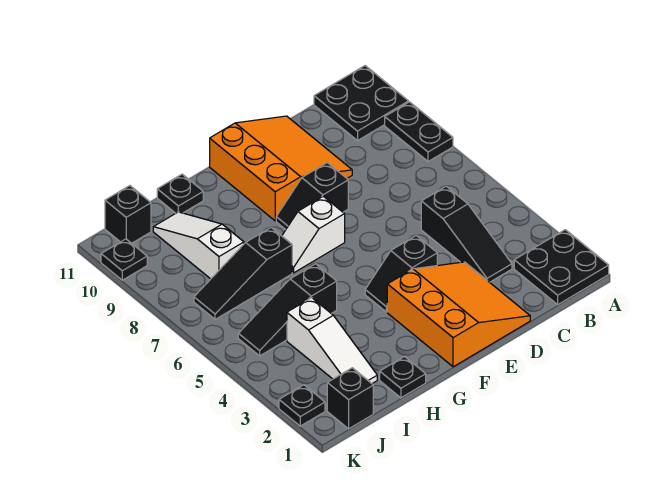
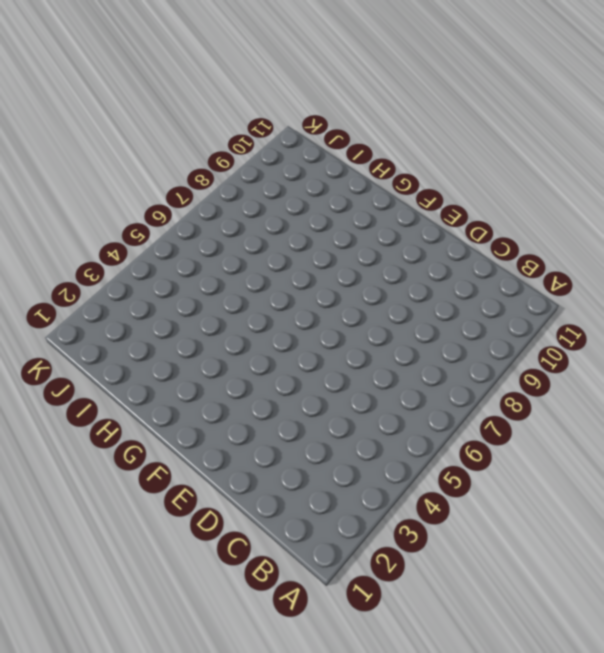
none -> black plate A1:B2 level 1
none -> black plate A8:A9 level 1
none -> black plate A10:B11 level 1

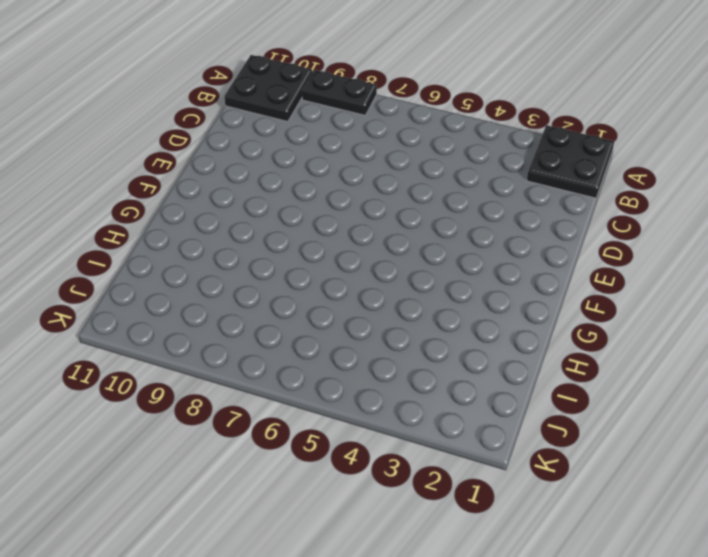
none -> black slope C3:C5 level 1 top 5
none -> orange slope D1:F3 level 1 top F
none -> orange slope D9:F11 level 1 top F

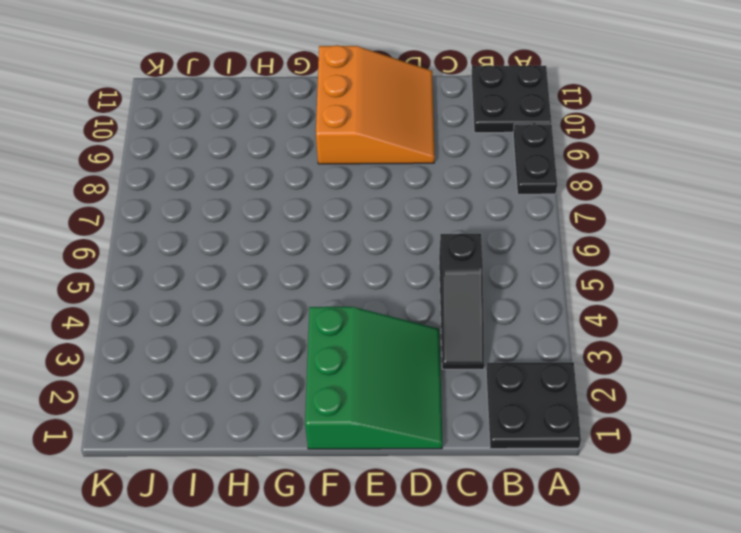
green slope D1:F3 level 1 top F -> orange slope D1:F3 level 1 top F
none -> black slope E4:F4 level 1 top E
none -> black slope E8:F8 level 1 top E
none -> white slope F7:G7 level 1 top F

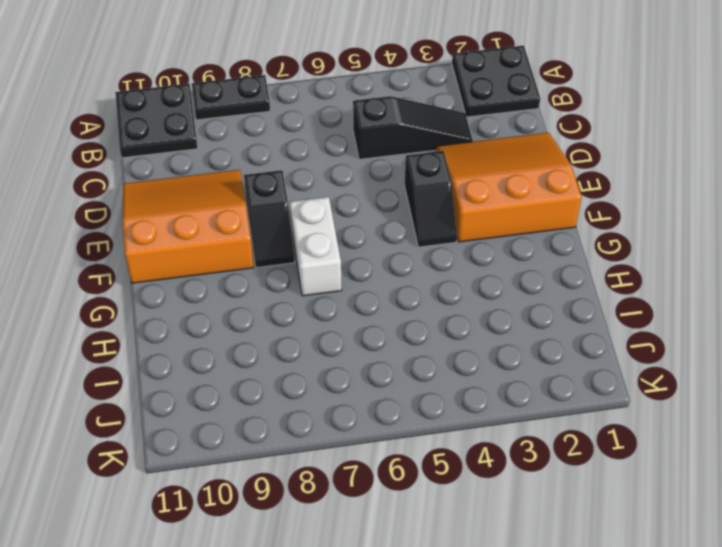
white brick F7:G7 level 1 -> white slope F7:G7 level 1 top F
none -> black plate H1 level 1
none -> black slope H5:J5 level 1 top H
none -> black slope H7:J7 level 1 top H

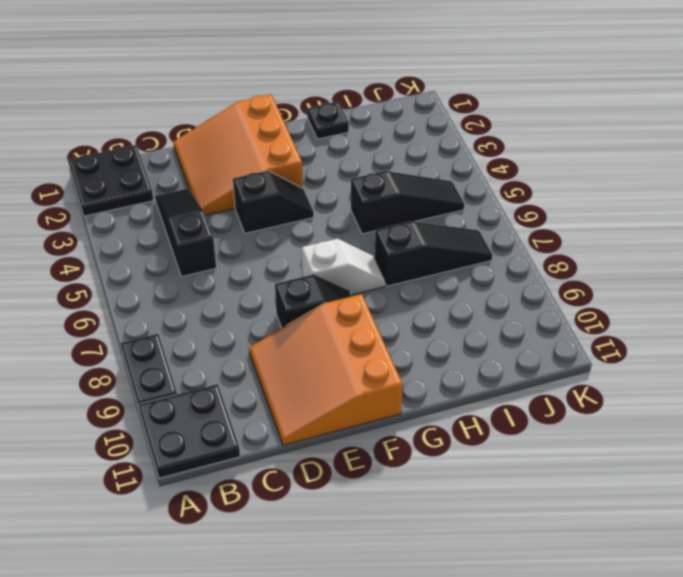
none -> black plate H11 level 1
none -> white slope I2:I4 level 1 top 4
none -> white slope I8:I10 level 1 top 8

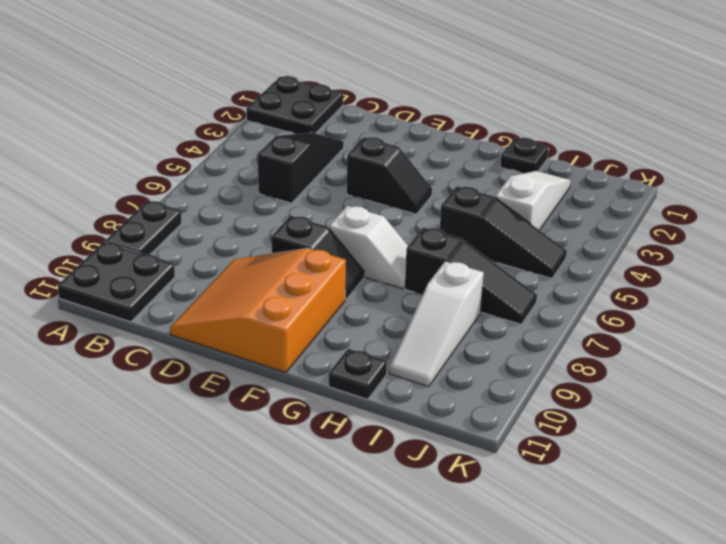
none -> orange slope D1:F3 level 1 top F
none -> black brick J1 level 1
none -> black brick J11 level 1

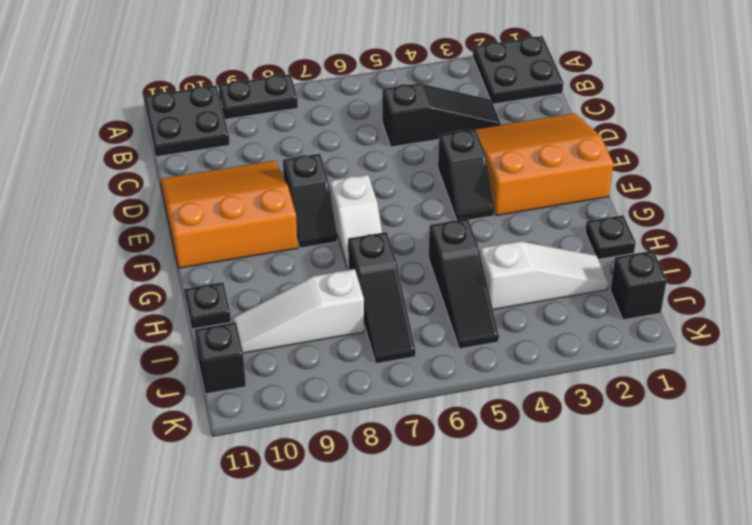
none -> black plate K2 level 1
none -> black plate K10 level 1

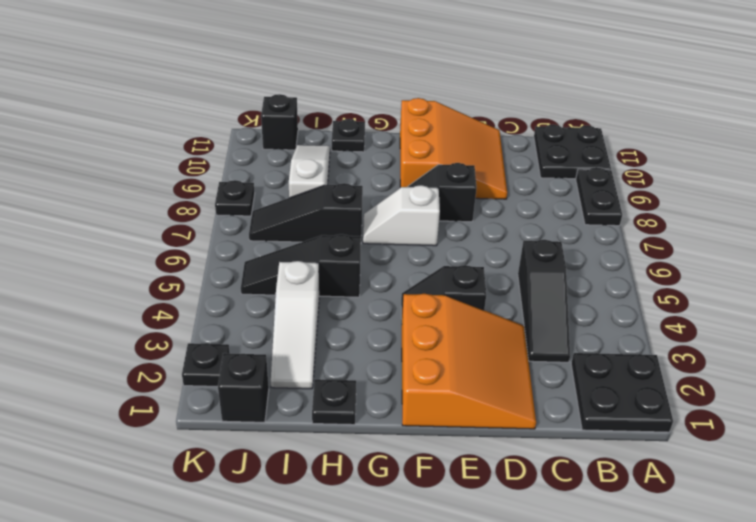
black plate K8 level 1 -> black plate K10 level 1

